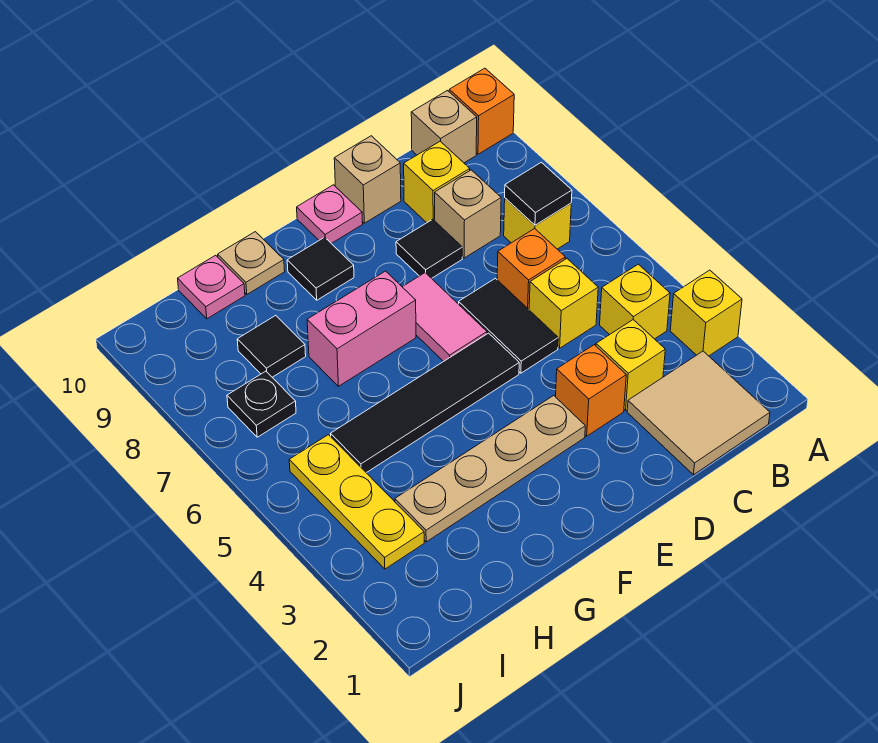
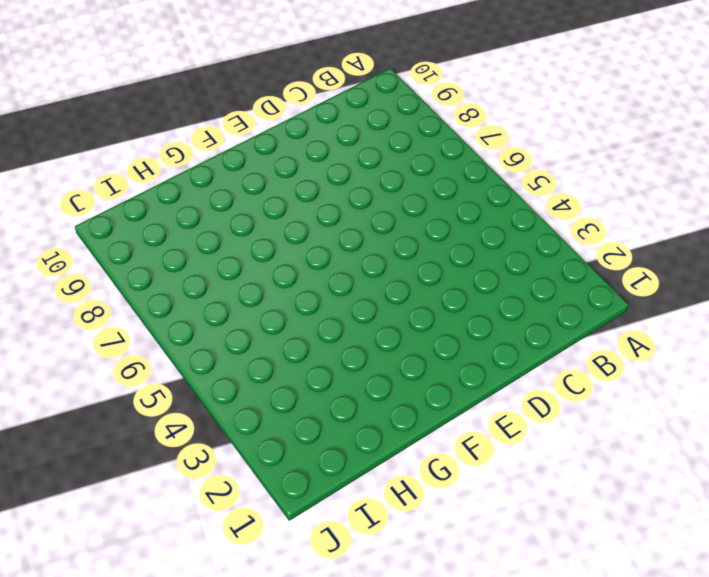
none -> yellow brick A3 level 1
none -> orange brick A10 level 1
none -> tan tile B1:C2 level 1

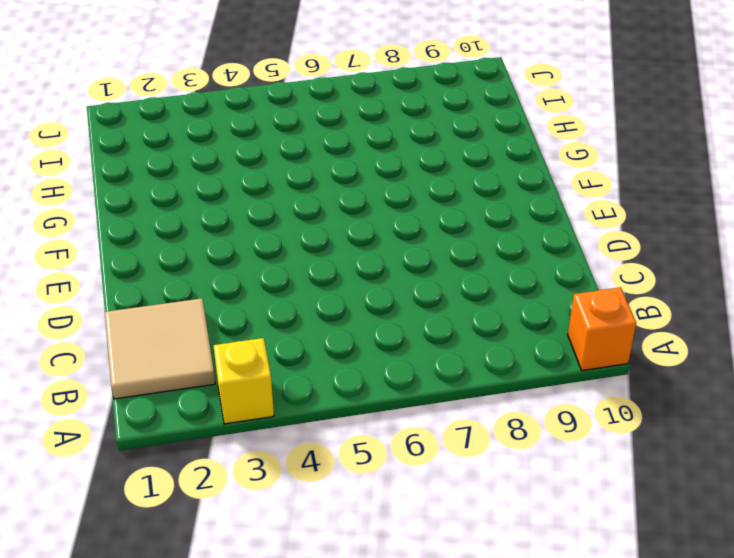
none -> yellow brick B4 level 1
none -> yellow brick B7 level 1
none -> tan brick B10 level 1

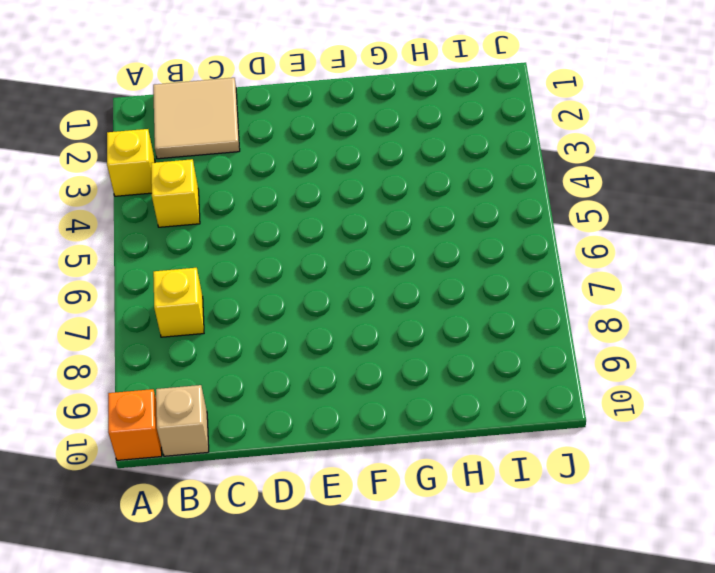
none -> yellow brick C3 level 1
none -> yellow brick C5 level 1
none -> orange brick C6 level 1

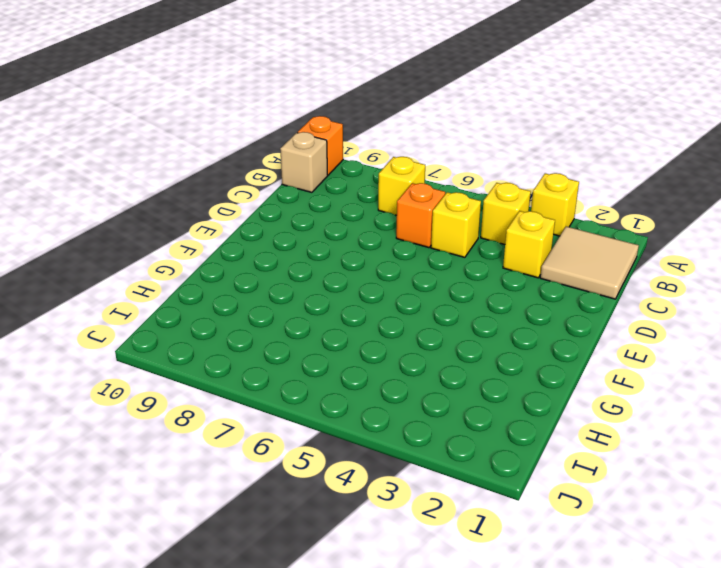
none -> tan brick C8 level 1
none -> yellow brick C9 level 1
none -> orange brick D3 level 1

